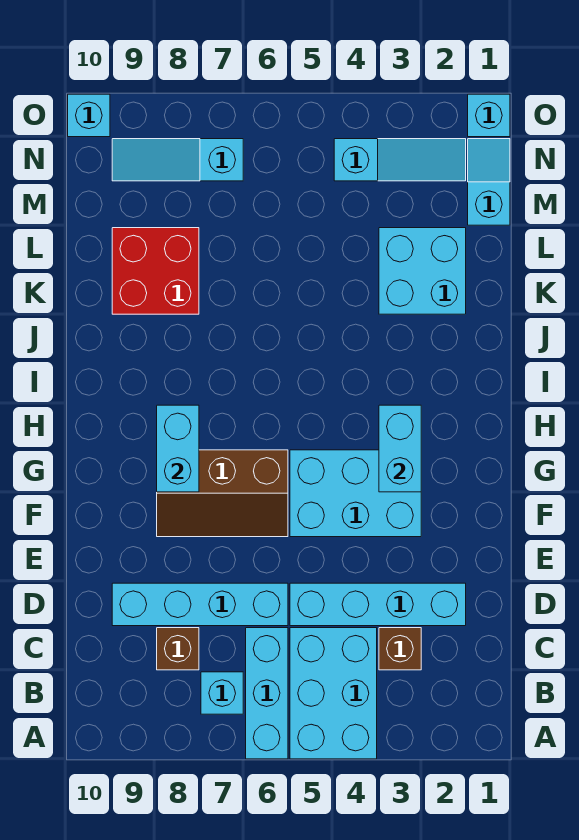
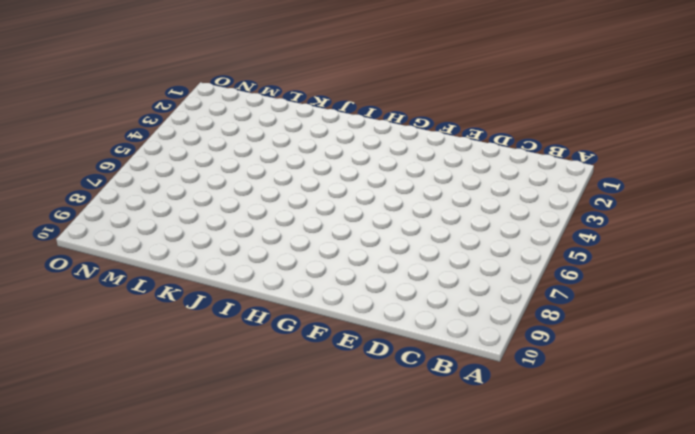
none -> cyan brick A4:C5 level 1
none -> cyan brick A6:C6 level 1
none -> cyan brick B7 level 1

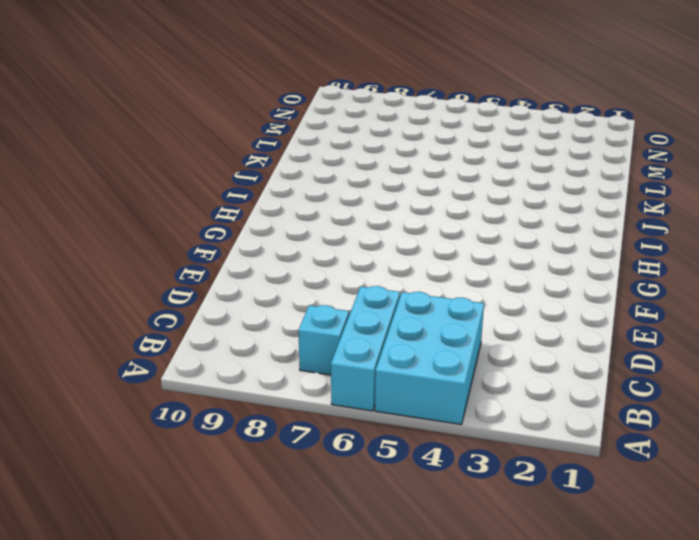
none -> brown brick C3 level 1
none -> brown brick C8 level 1
none -> cyan brick D2:D5 level 1

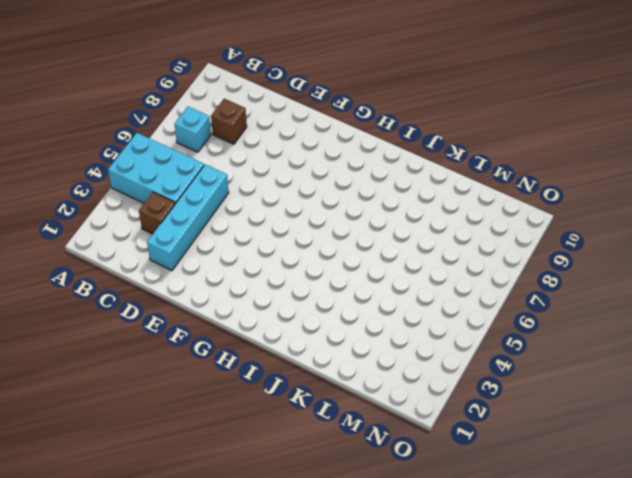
none -> cyan brick A6:C6 level 1
none -> cyan brick D6:D9 level 1
none -> cyan brick F3:G5 level 1

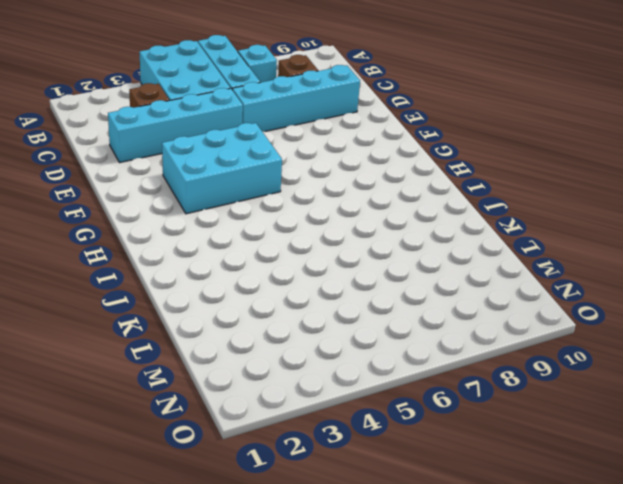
none -> brown slope F6:G8 level 1 top G
none -> cyan brick K2:L3 level 1
none -> red brick K8:L9 level 1

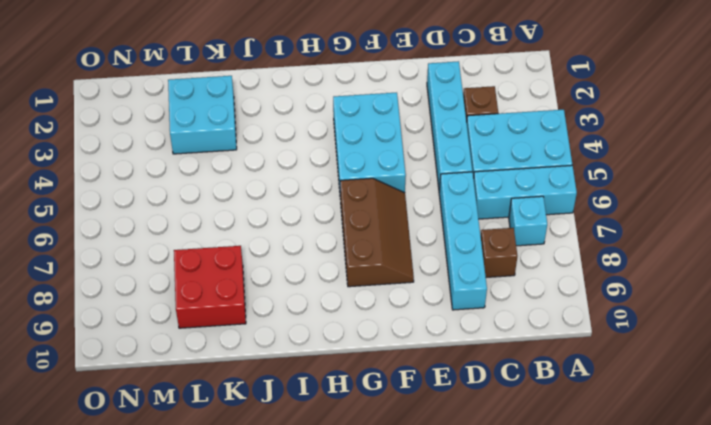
none -> cyan slope M1:N1 level 1 top M
none -> cyan slope N2:N4 level 1 top 4
none -> cyan slope N7:N9 level 1 top 7

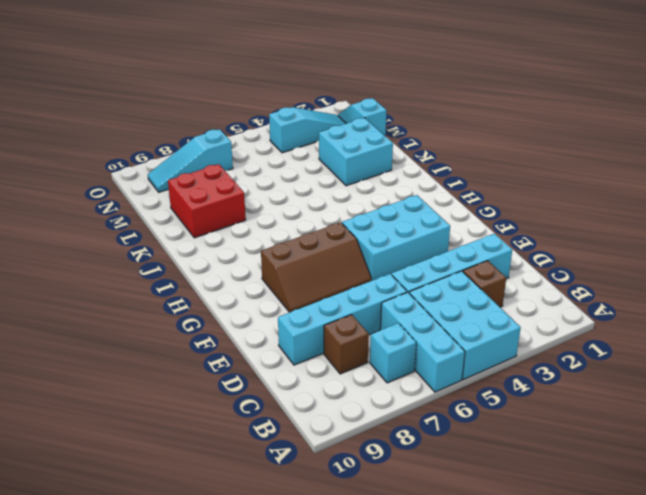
none -> cyan brick O1 level 1
none -> cyan brick O10 level 1
none -> cyan brick G3:H3 level 2

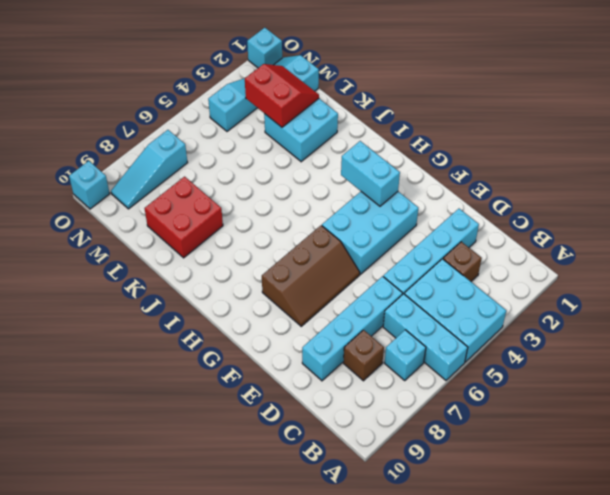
red slope L2:M3 level 2 top 3 -> none
none -> cyan brick G8:H8 level 2

